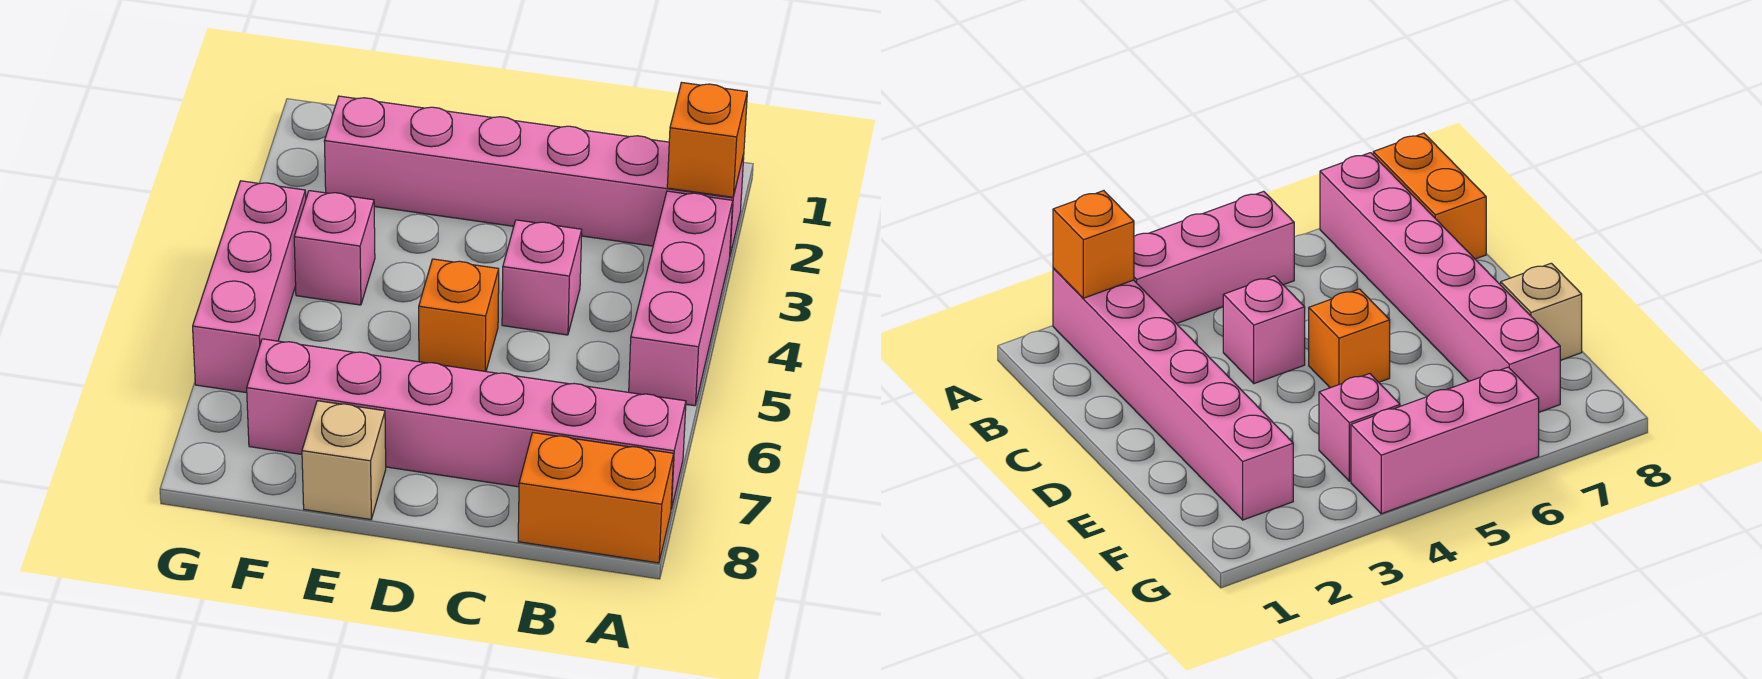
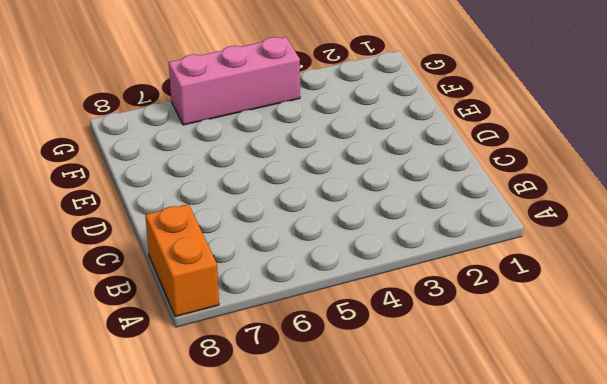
none -> pink brick A2:F2 level 1
none -> pink brick A3:A5 level 1

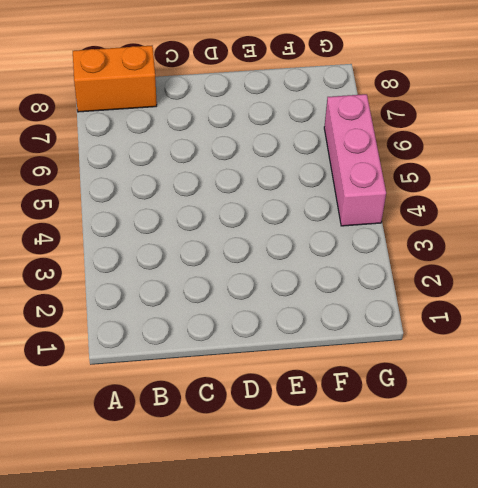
none -> pink brick A2:F2 level 1
none -> pink brick A3:A5 level 1

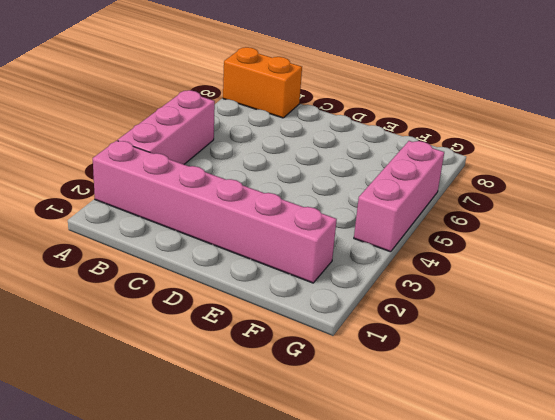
none -> pink brick A7:F7 level 1
none -> pink brick C4 level 1

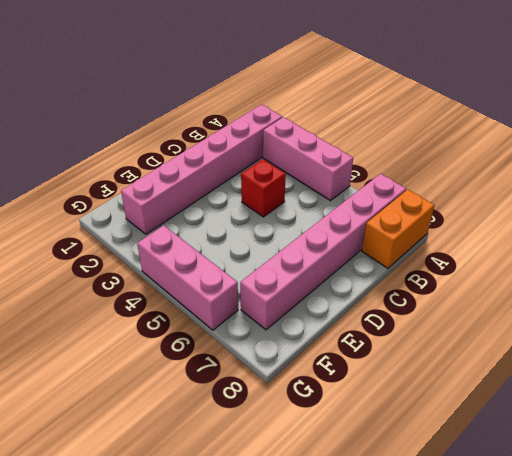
red brick C4 level 1 -> pink brick C4 level 1
none -> orange brick D5 level 1
none -> tan brick E8 level 1

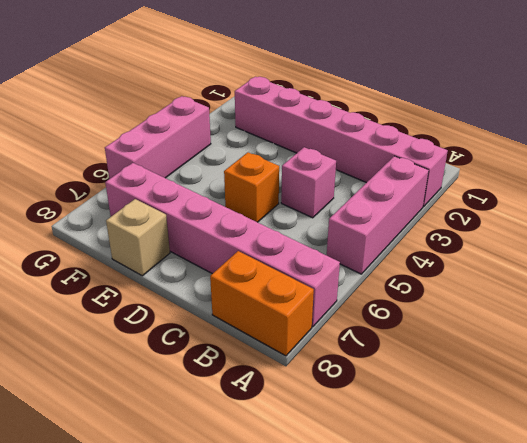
none -> pink brick F4 level 1
none -> orange brick A2 level 2

